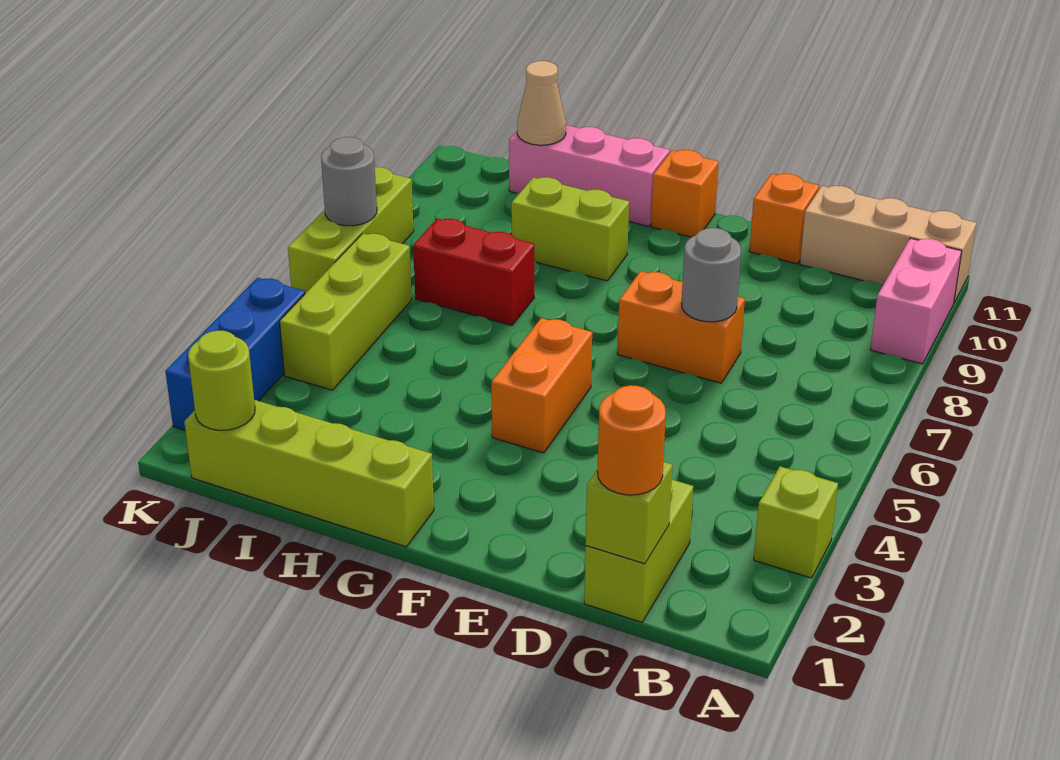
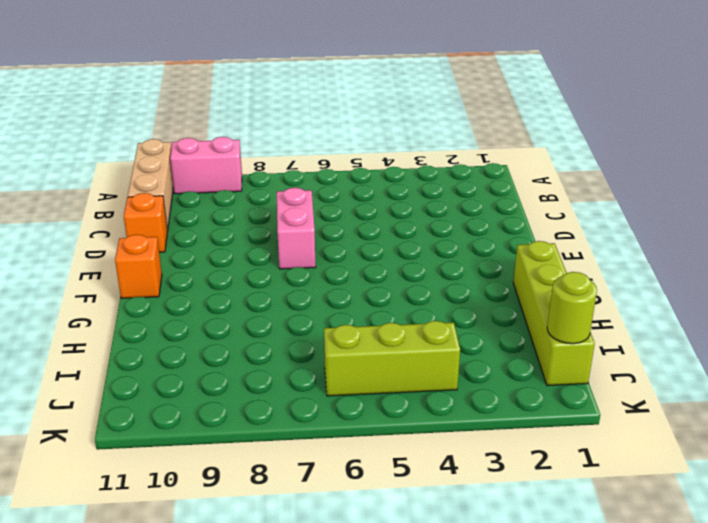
pink brick D7:E7 level 1 -> orange brick D7:E7 level 1
none -> lime brick A3 level 1
none -> lime brick C1:C2 level 1
none -> orange brick F4:F5 level 1

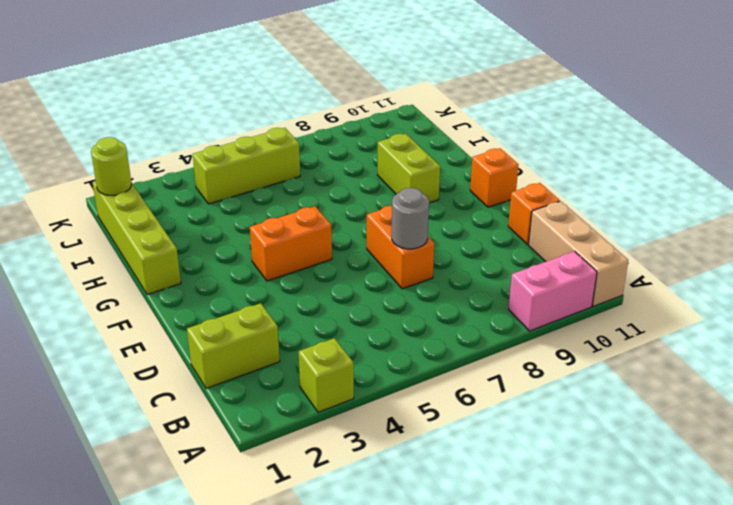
none -> pink brick G11:I11 level 1
none -> red brick H7:I7 level 1
none -> blue brick K2:K4 level 1

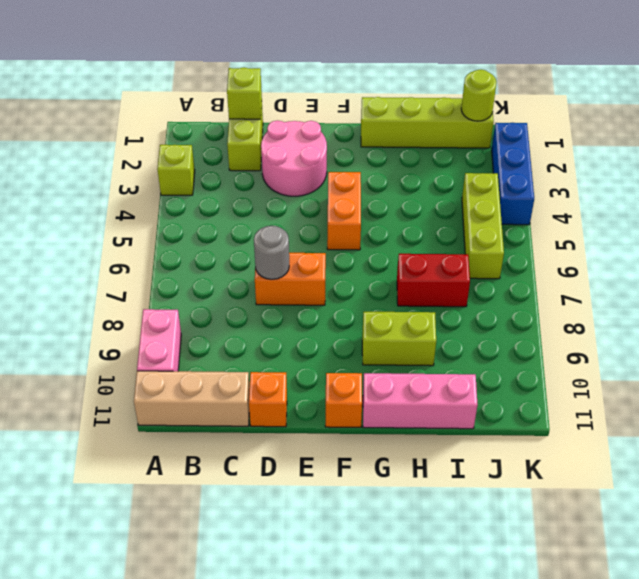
pink round brick D2:E3 level 1 -> none
none -> lime brick K6:K8 level 1
none -> tan cone I11 level 2
none -> grey round brick K7 level 2

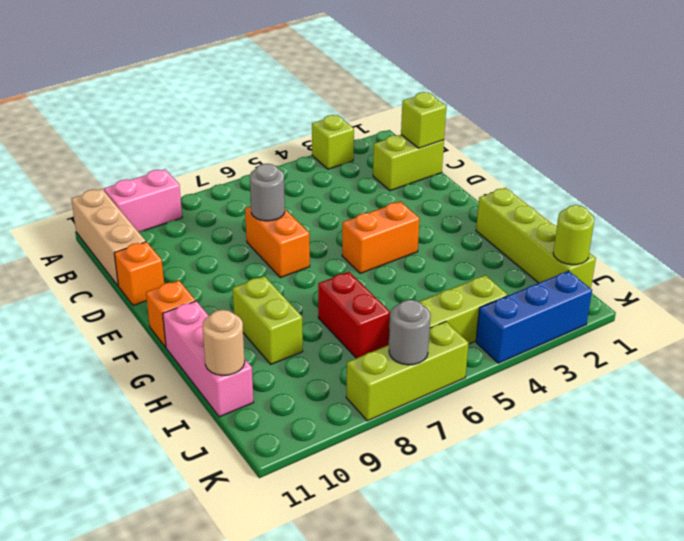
tan round brick I11 level 2 -> tan cone I11 level 2
none -> orange round brick C1 level 3

